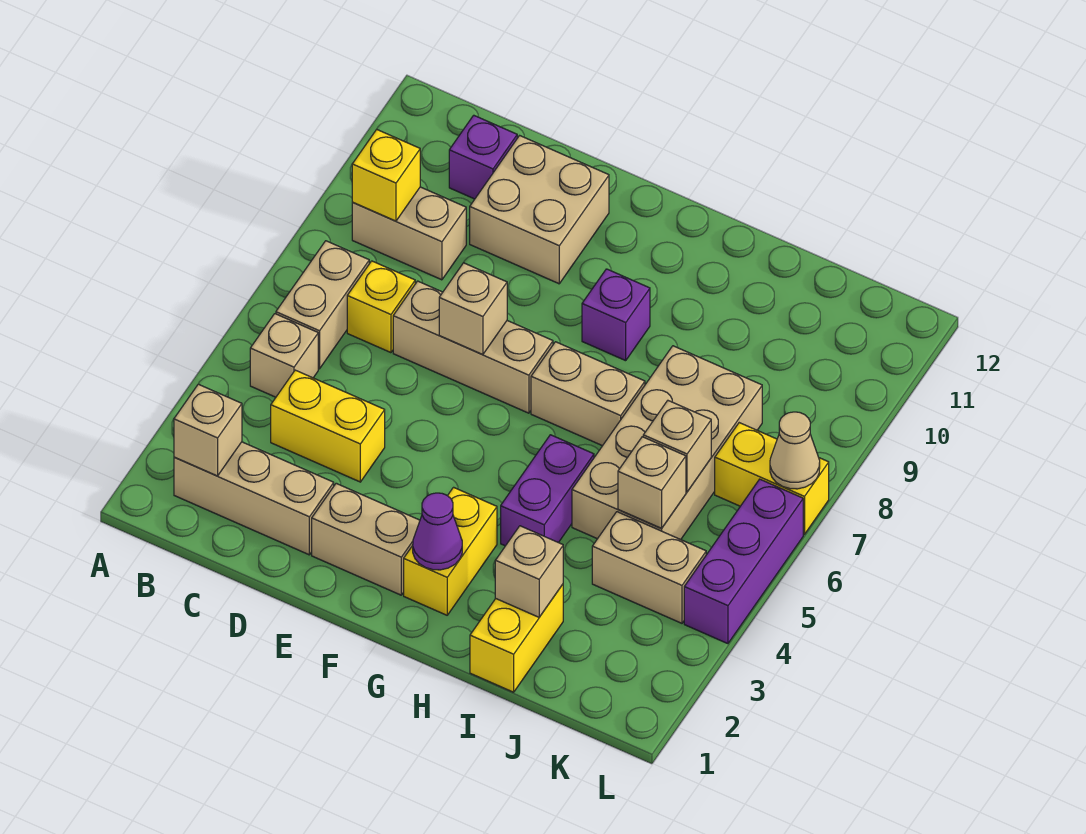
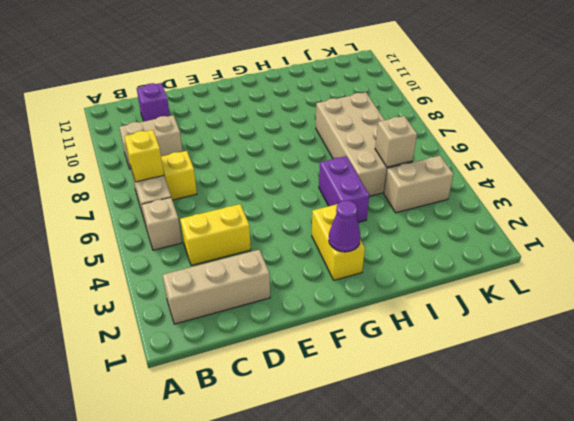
yellow brick B7 level 2 -> yellow brick B9 level 2
none -> tan brick D7:F7 level 1
none -> tan brick D10:E11 level 1
none -> tan brick E2:F2 level 1

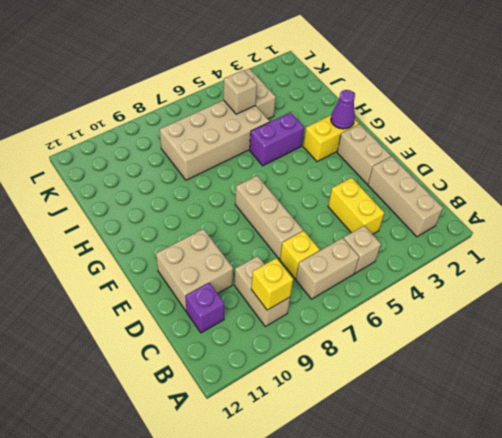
none -> tan brick G7:H7 level 1
none -> purple brick G9 level 1
none -> yellow brick I1:I2 level 1

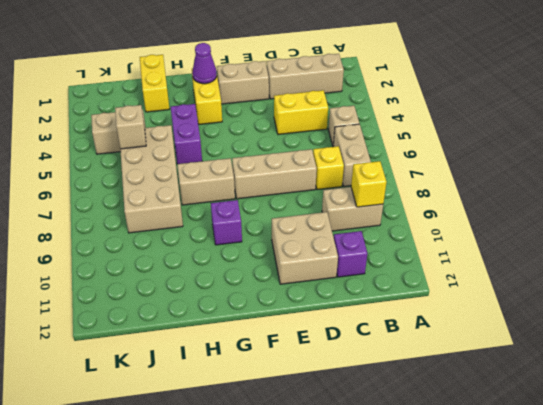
none -> yellow brick K7:L7 level 1
none -> purple brick L4:L6 level 1
none -> tan brick B2 level 2

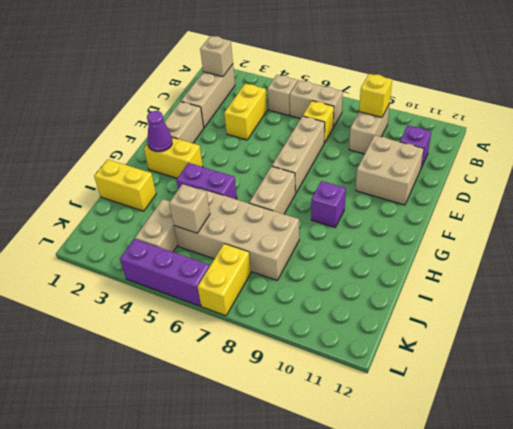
none -> tan brick E7 level 2
none -> tan brick I2 level 2
none -> tan brick J6 level 2

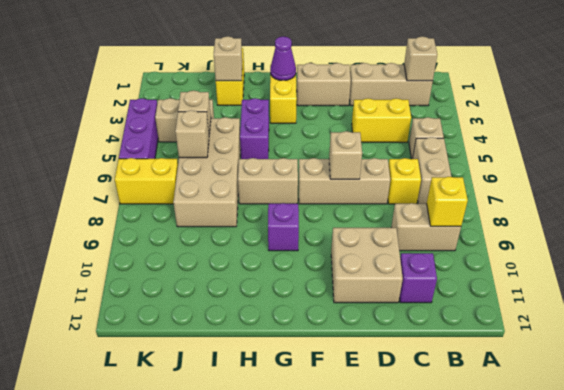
none -> tan cone L7 level 2

